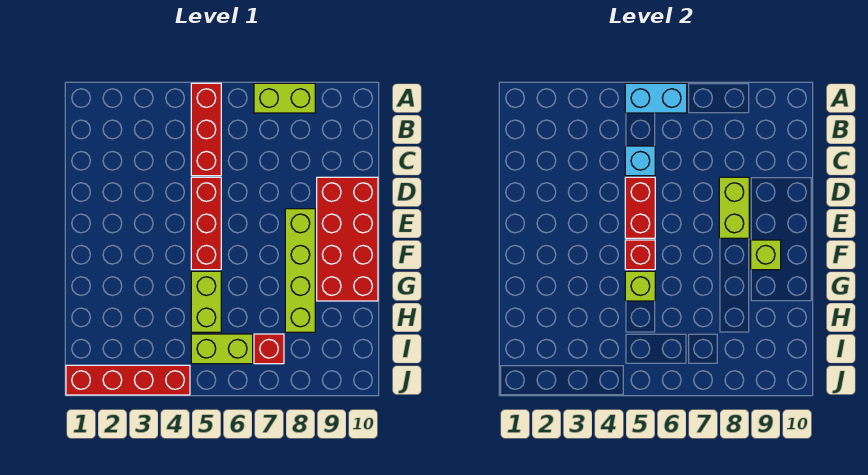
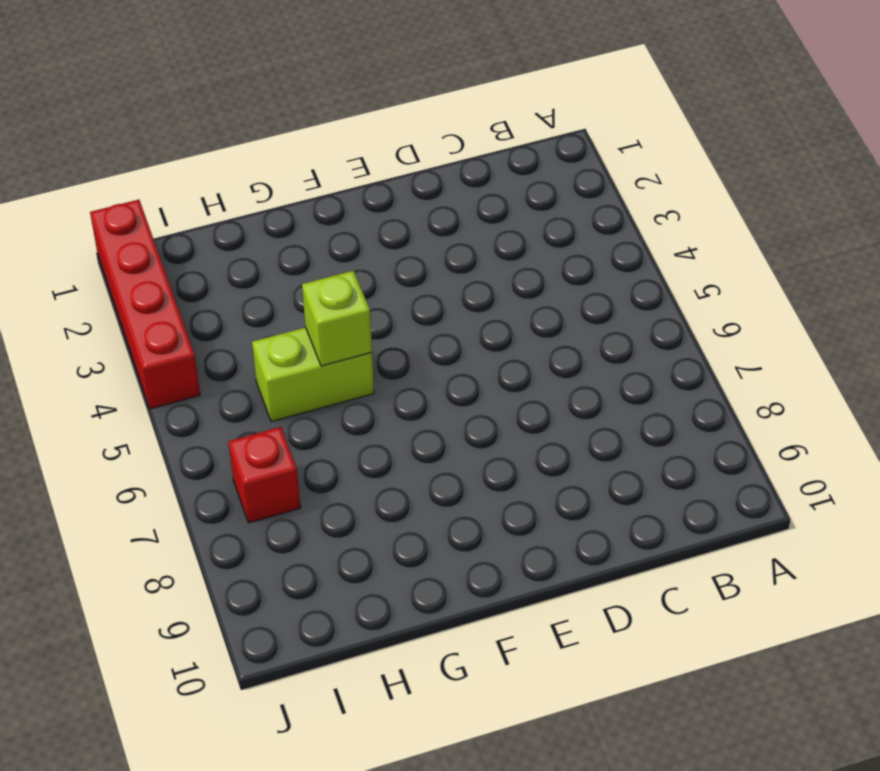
none -> red brick A5:C5 level 1
none -> lime brick A7:A8 level 1
none -> red brick D5:F5 level 1

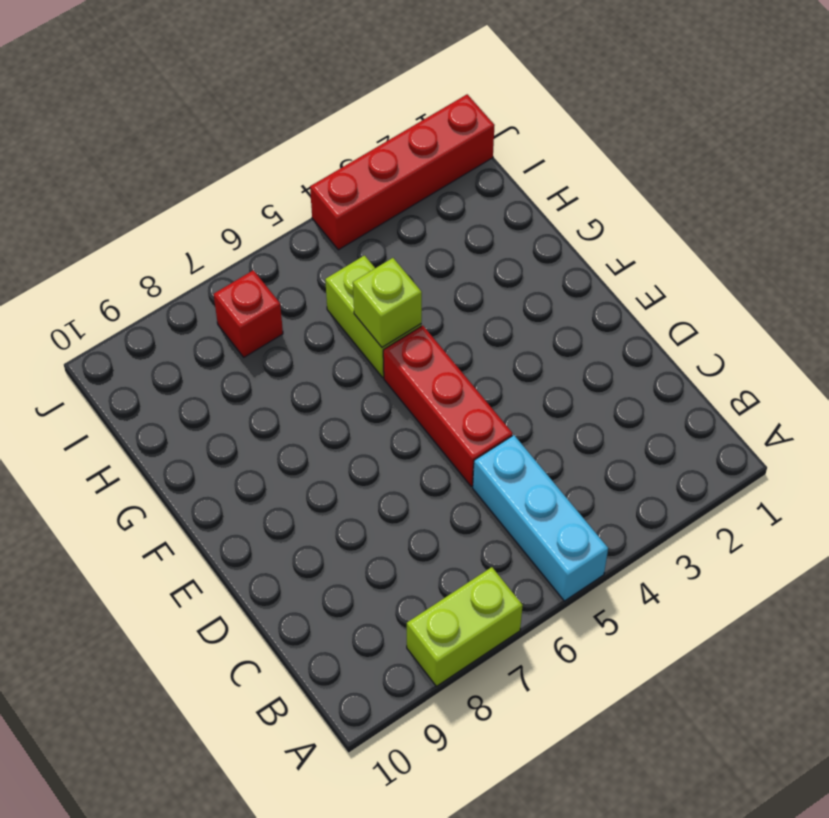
cyan brick A5:C5 level 1 -> red brick A5:C5 level 1
none -> red brick D9:G10 level 1
none -> lime brick E8:H8 level 1
none -> lime brick I5:I6 level 1

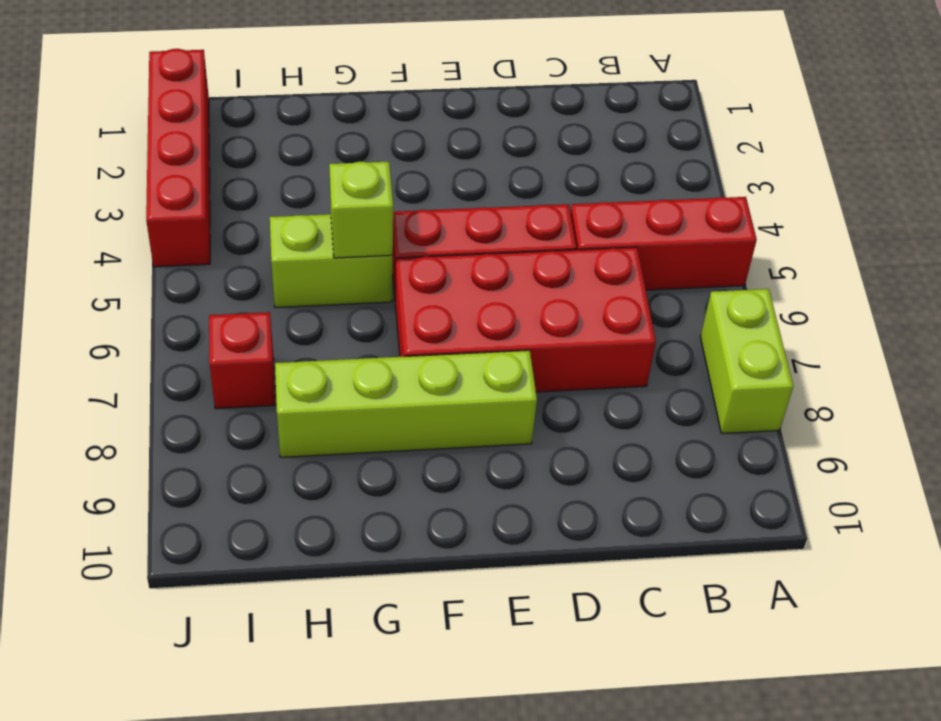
red brick C6:F7 level 1 -> red brick D9:G10 level 1
none -> lime brick I5:I6 level 1
none -> cyan brick A5:A6 level 2
none -> cyan brick C5 level 2

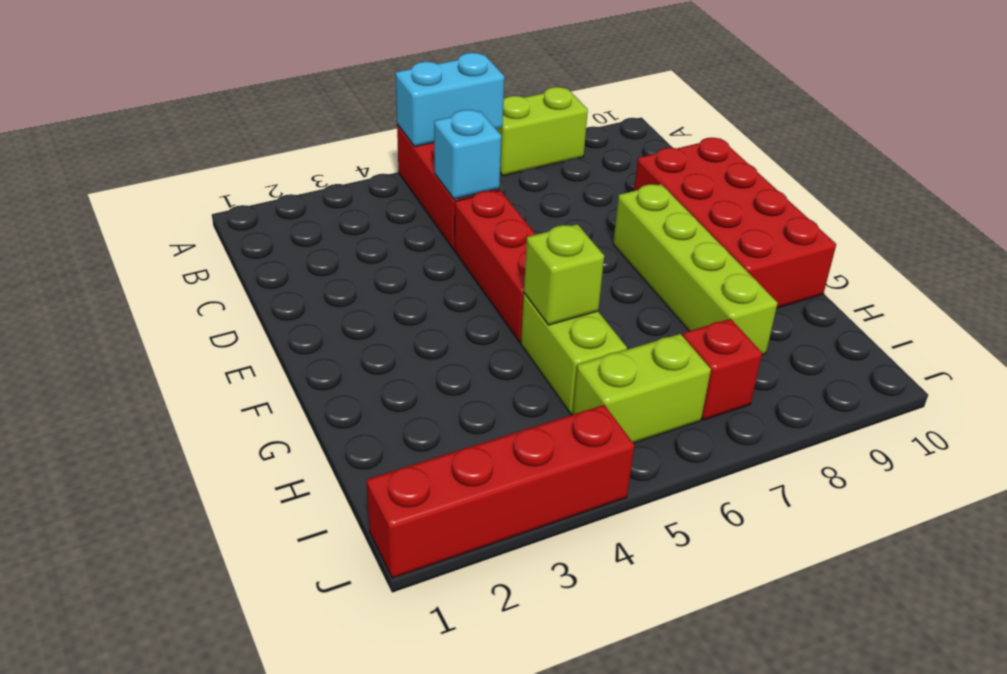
none -> red brick D5:E5 level 2
none -> lime brick D8:E8 level 2
none -> red brick F5 level 2

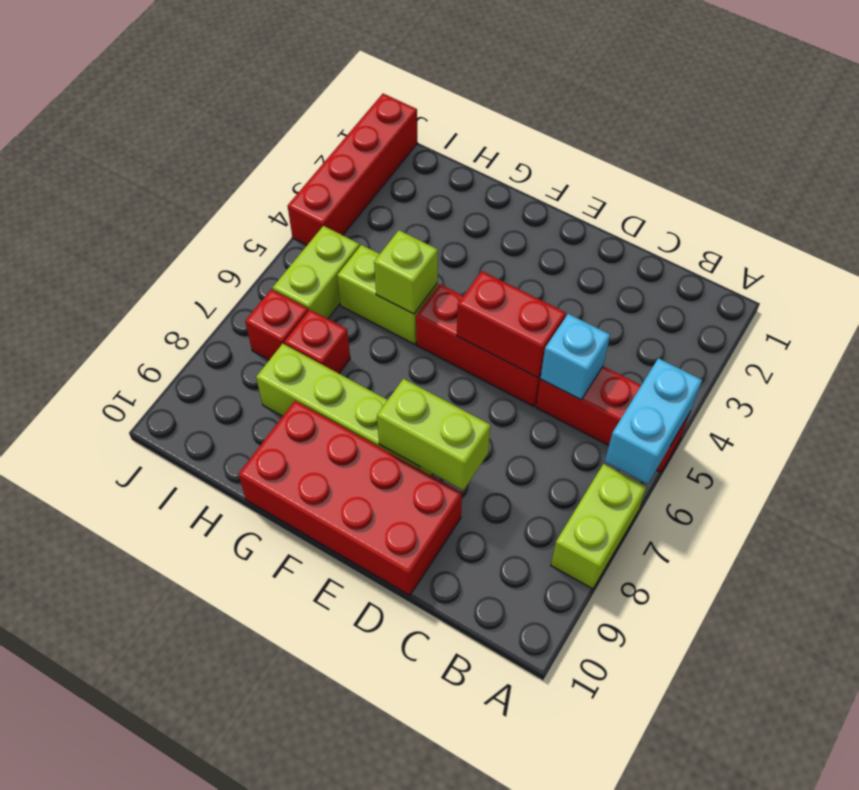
red brick H7 level 1 -> red brick F5 level 2
none -> lime brick F9 level 2

